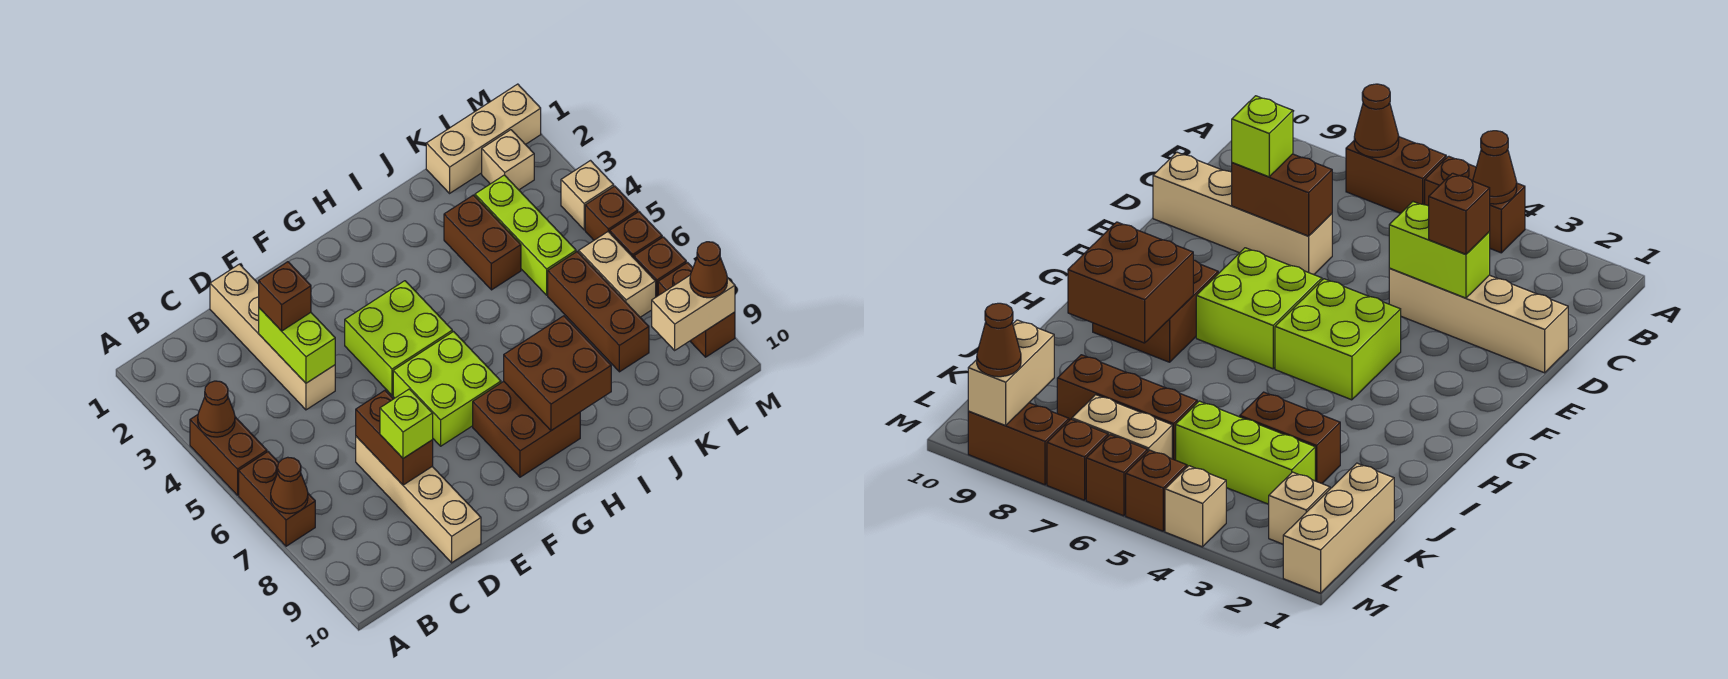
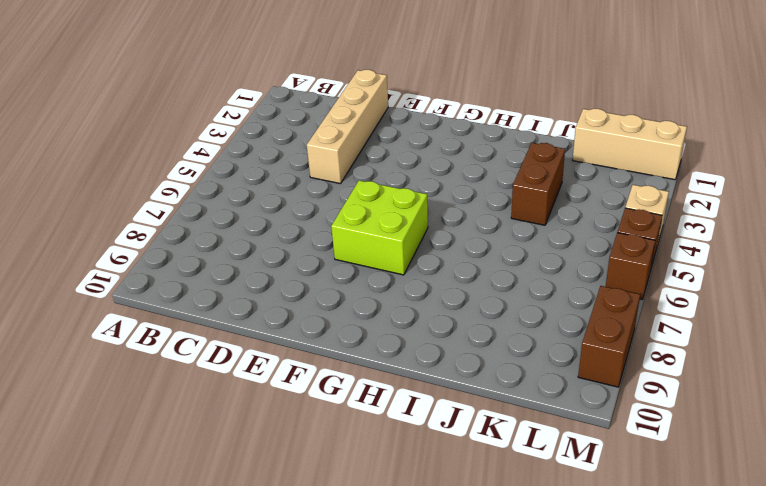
none -> brown brick A4:A5 level 1
none -> brown brick A6:A7 level 1
none -> tan brick D7:D10 level 1

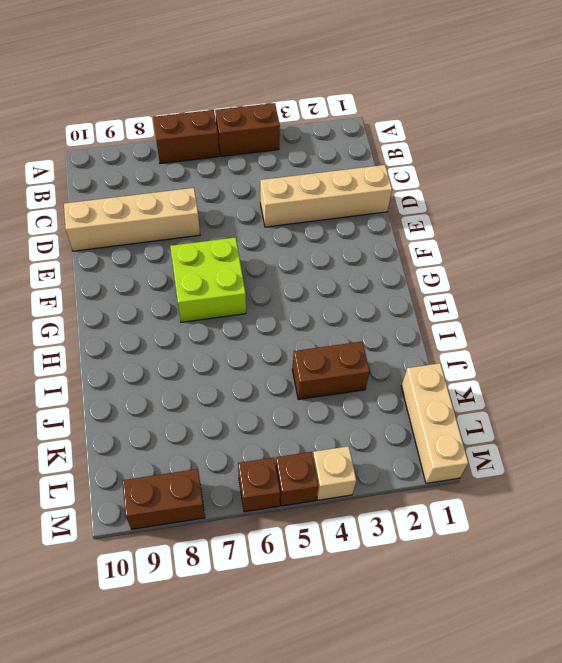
none -> lime brick F4:G5 level 1
none -> brown brick G8:H9 level 1
none -> lime brick K3:K5 level 1

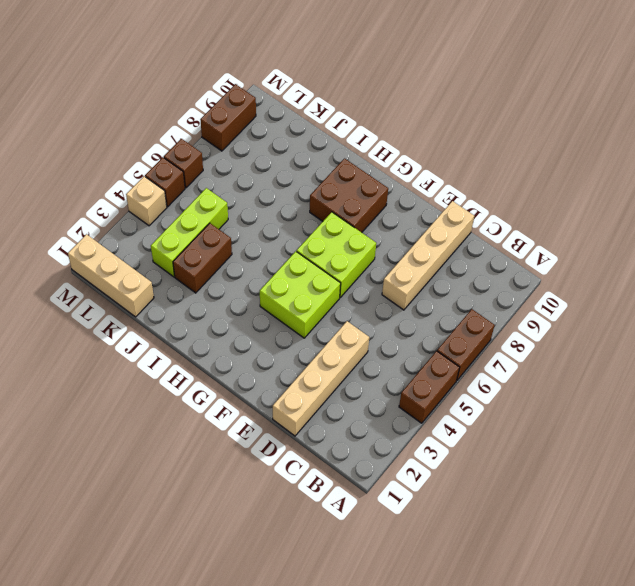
none -> brown brick K6:K8 level 1
none -> tan brick L2 level 1
none -> tan brick L6:L7 level 1

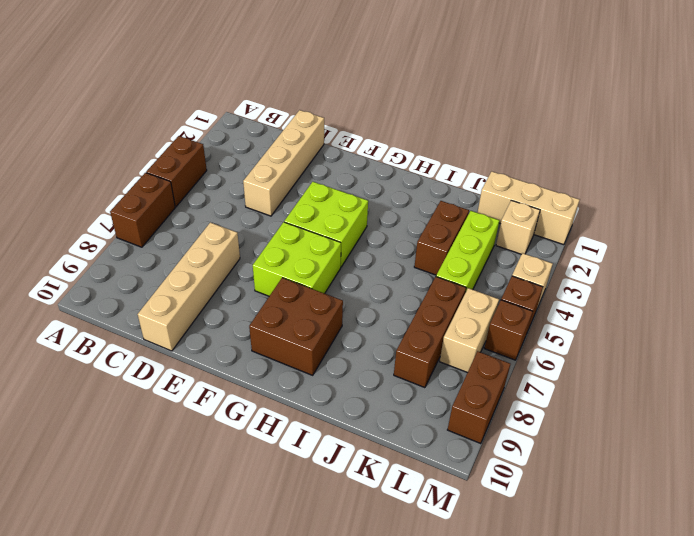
none -> brown brick M7 level 1
none -> brown cone A4 level 2
none -> brown cone A7 level 2

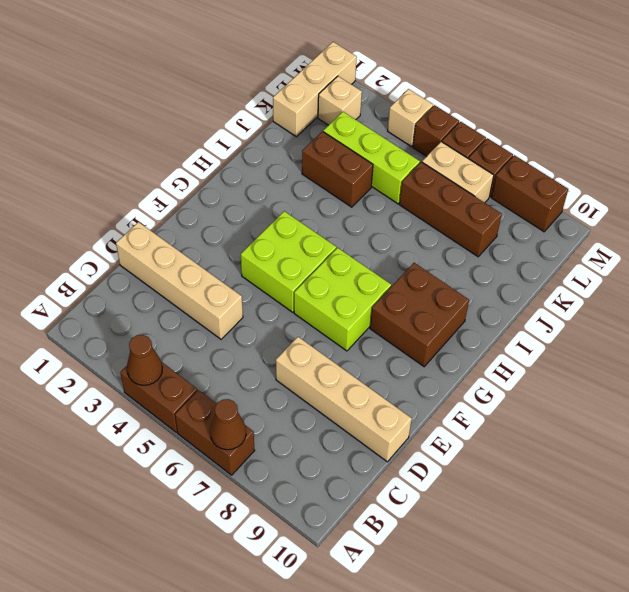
none -> lime brick D3:D4 level 2
none -> brown brick D7:D8 level 2
none -> brown brick H8:I9 level 2

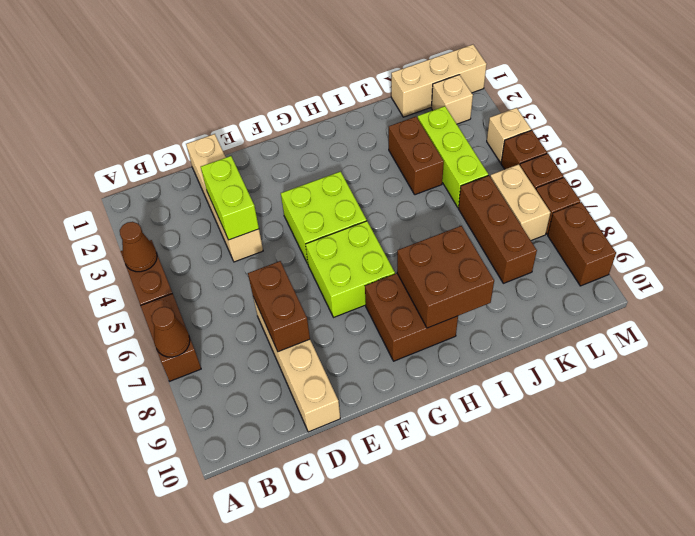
none -> tan brick L9:M9 level 2
none -> brown brick D3 level 3
none -> lime brick D8 level 3

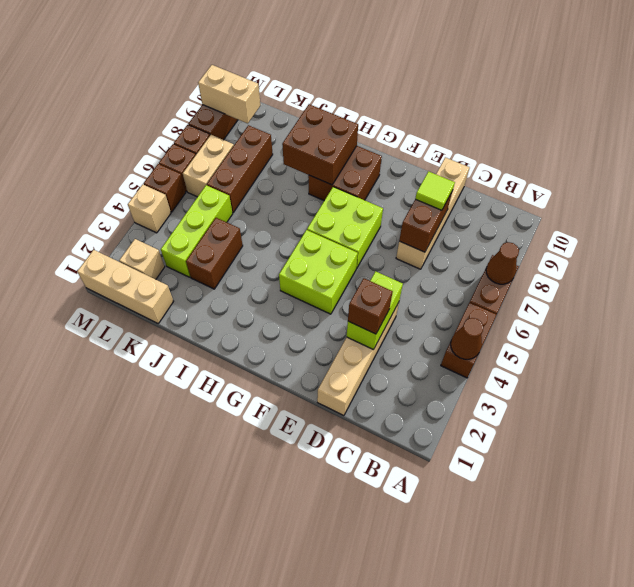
lime tile D8 level 3 -> lime brick D8 level 3
none -> brown cone M9 level 3

